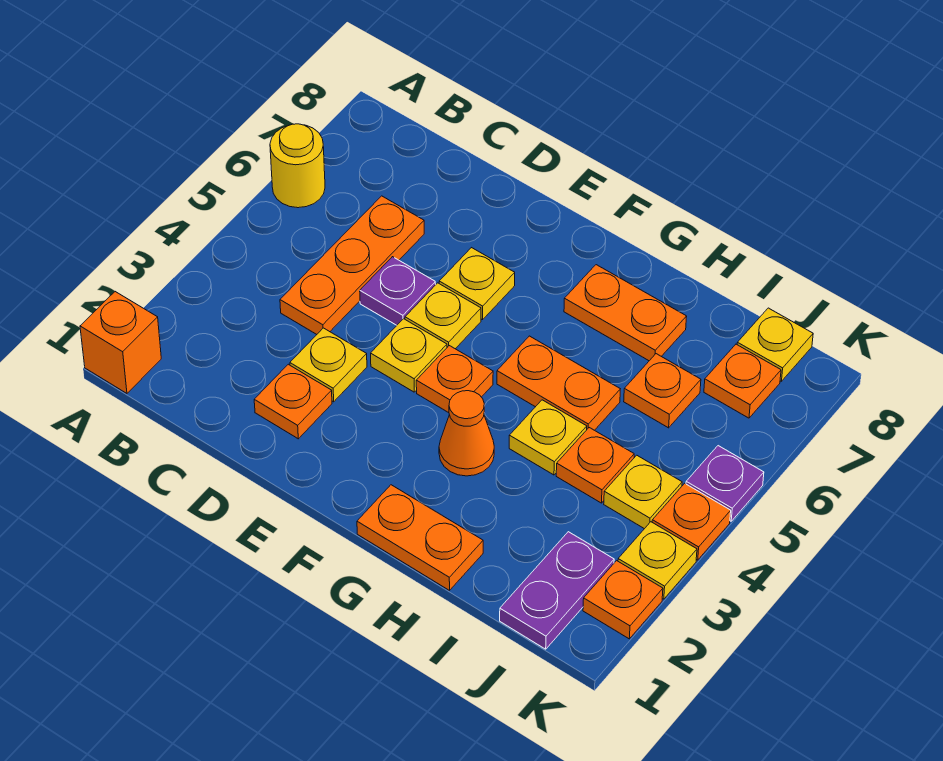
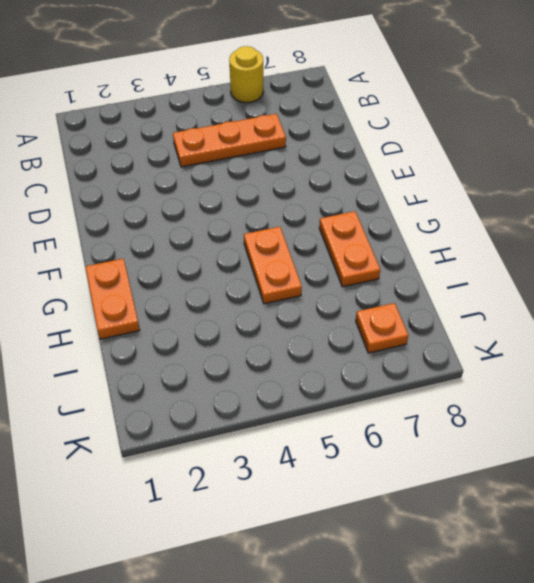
none -> orange brick A1 level 1
none -> orange plate D2 level 1
none -> yellow plate D3 level 1

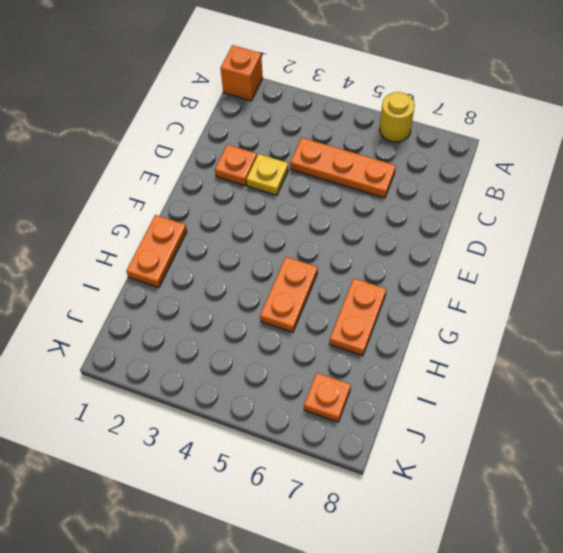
none -> purple plate D5 level 1
none -> yellow plate E4 level 1
none -> yellow plate E5 level 1

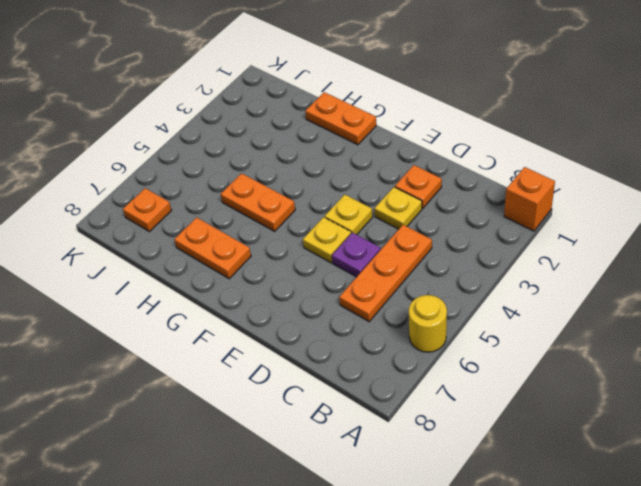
none -> yellow plate E6 level 1
none -> orange plate F4 level 1
none -> orange cone G3 level 1

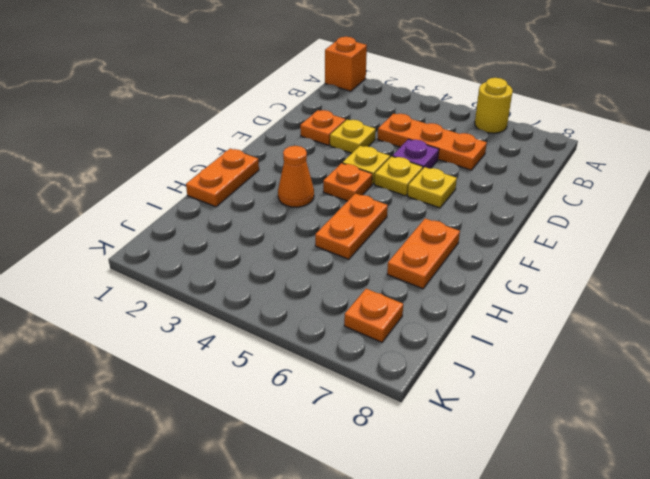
none -> yellow plate H4 level 1
none -> orange plate I4 level 1
none -> orange plate I6 level 1

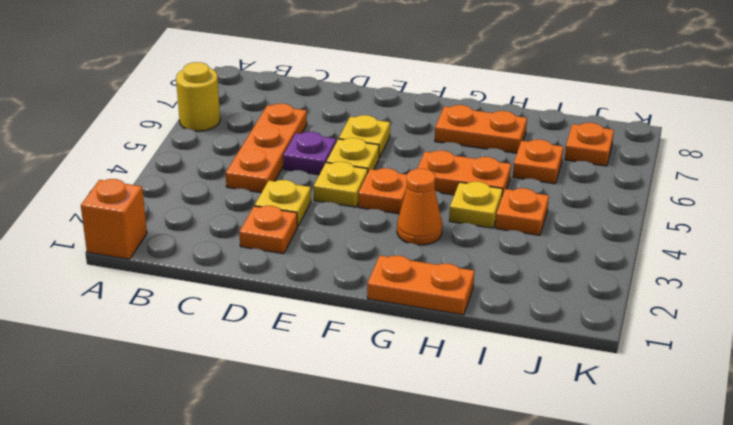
none -> purple plate J1:J2 level 1
none -> yellow plate J4 level 1
none -> yellow plate J8 level 1

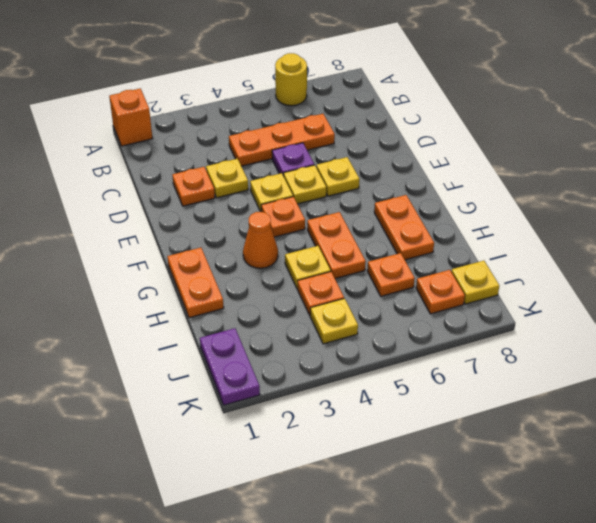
purple plate J1:K1 level 1 -> purple plate J1:J2 level 1
none -> orange plate K2 level 1
none -> yellow plate K3 level 1
none -> orange plate K4 level 1

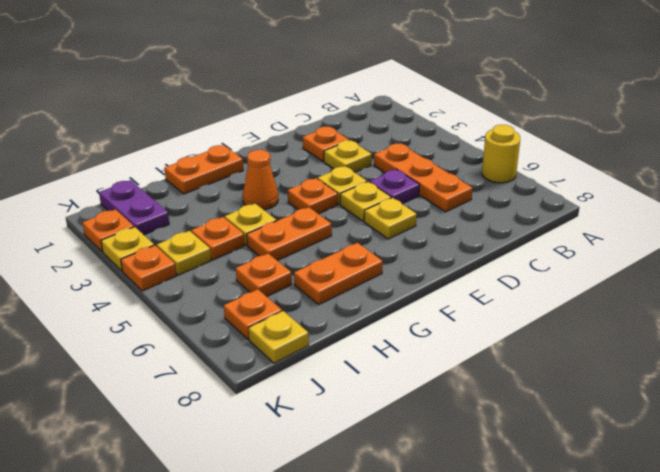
none -> orange brick A1 level 1
none -> purple plate K5 level 1

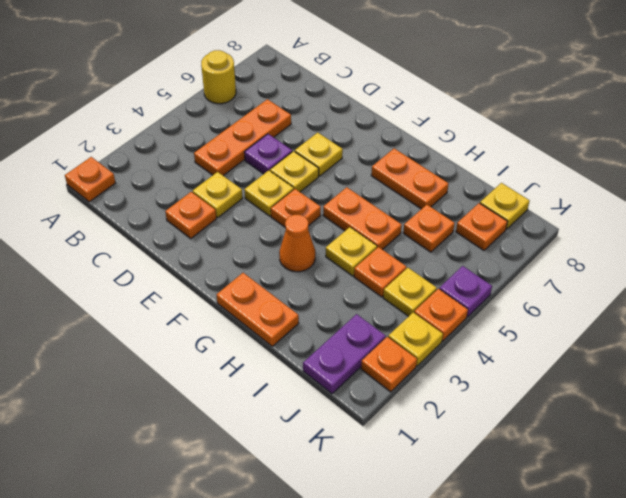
orange plate A1 level 1 -> orange brick A1 level 1

